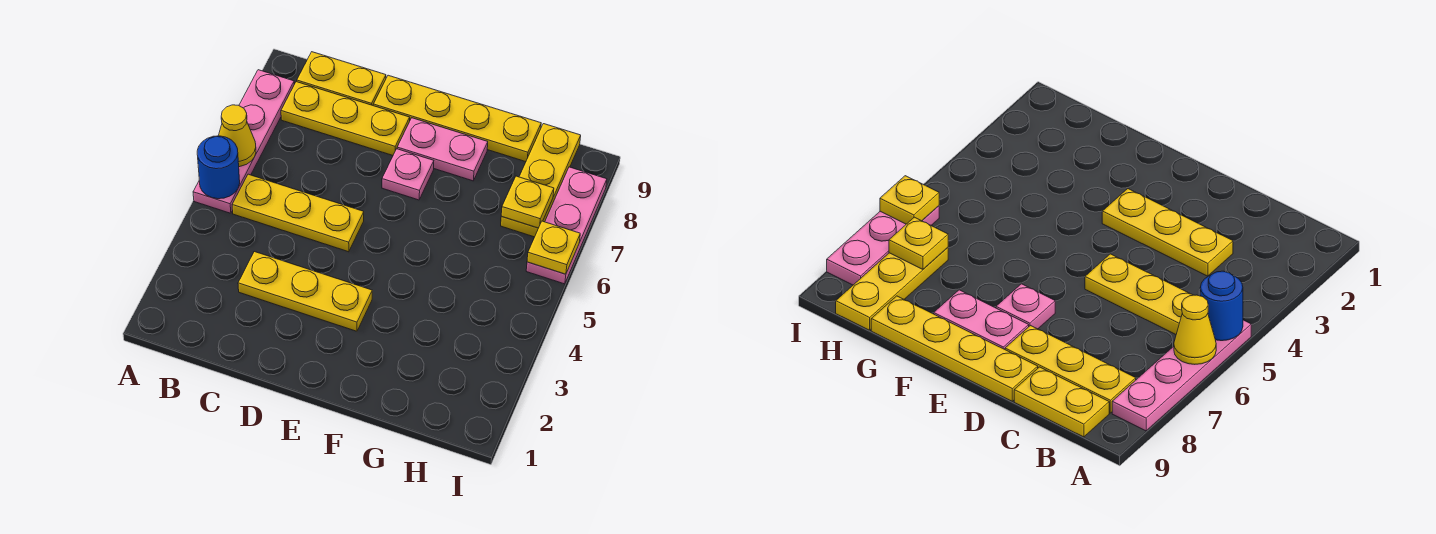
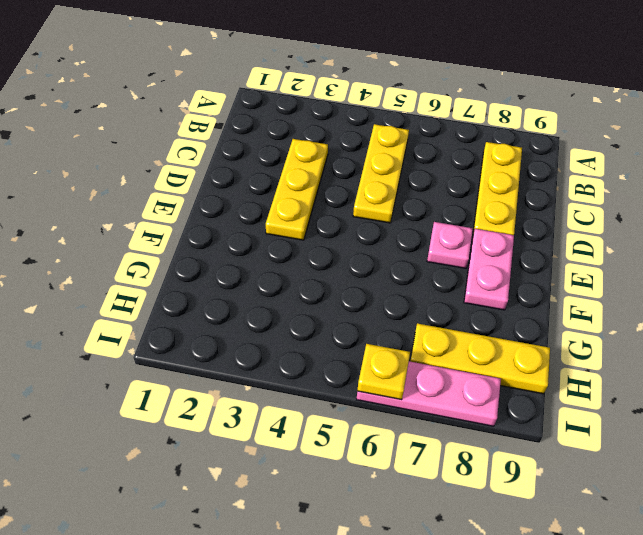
none -> pink plate A5:A8 level 1
none -> yellow plate B9:C9 level 1
none -> yellow plate D9:G9 level 1

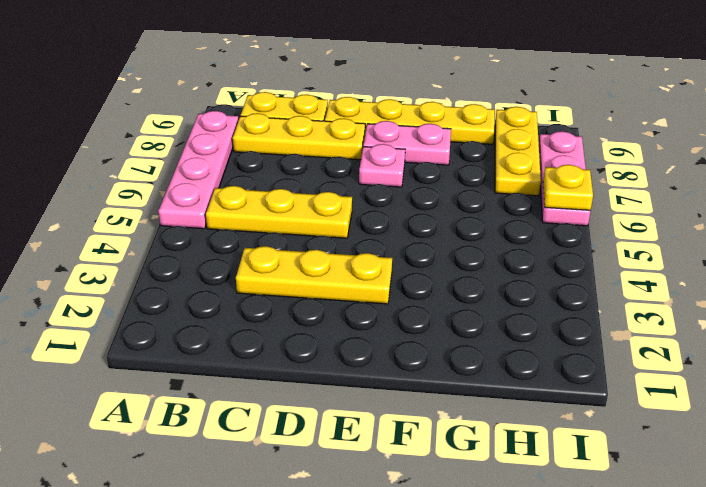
none -> blue round brick A5 level 2
none -> yellow cone A6 level 2
none -> yellow plate H7 level 2

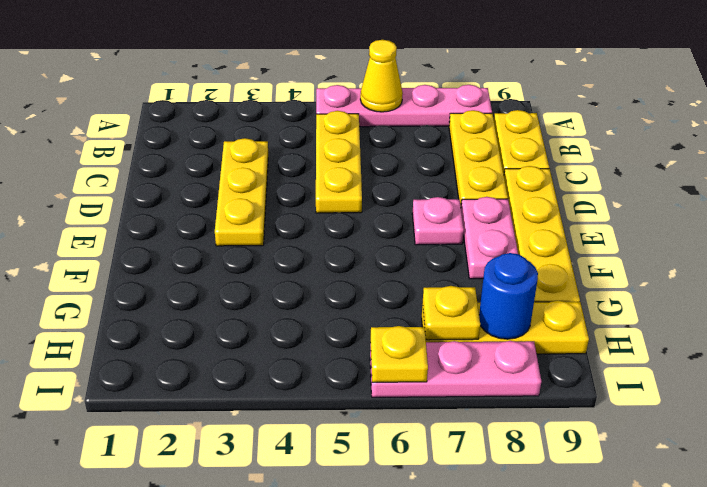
blue round brick H8 level 2 -> blue round brick A5 level 2

